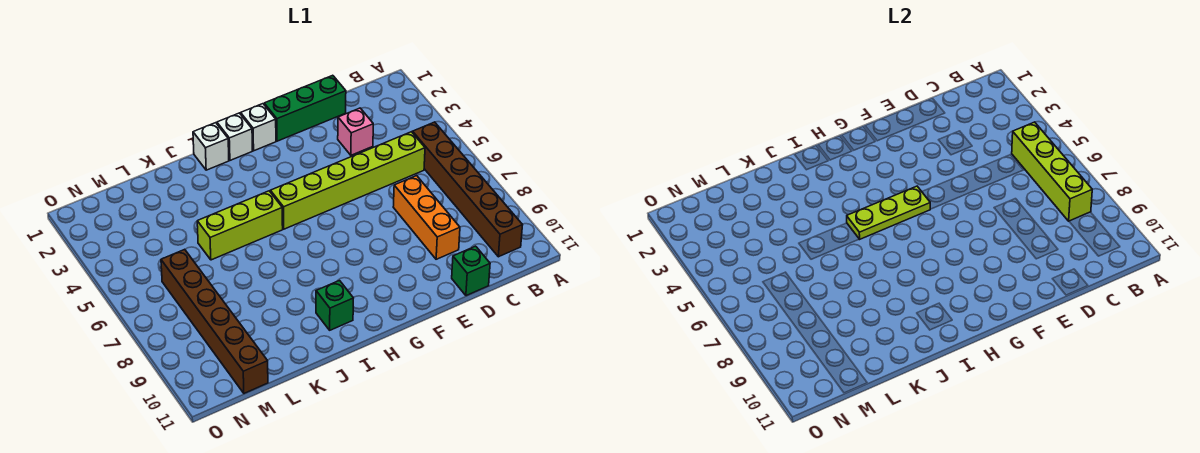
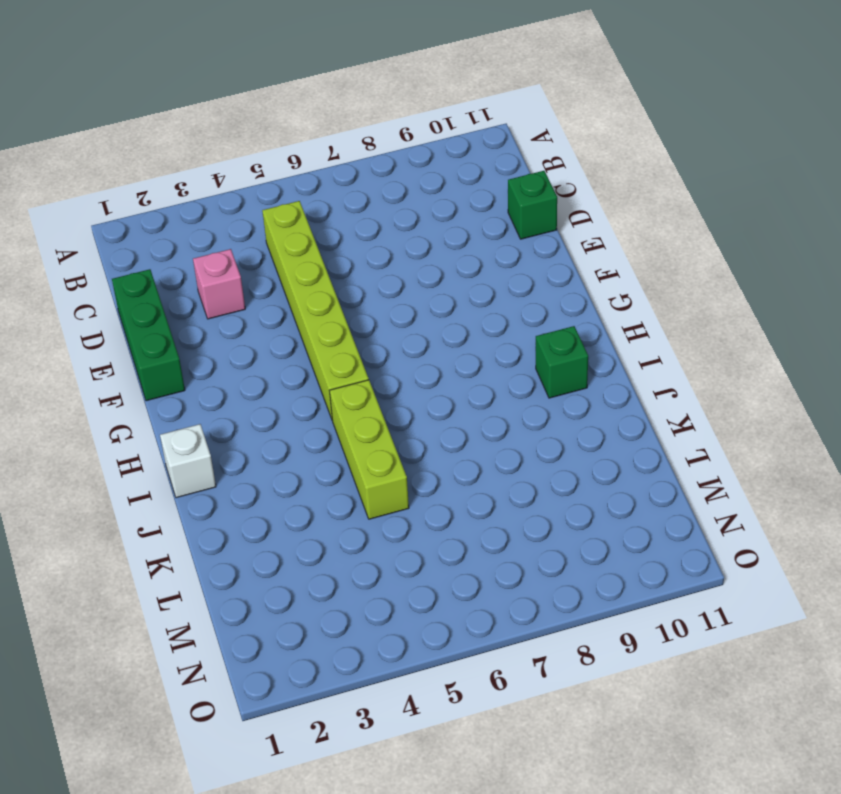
none -> brown brick B5:B10 level 1
none -> orange brick D7:D9 level 1
none -> white brick G1 level 1

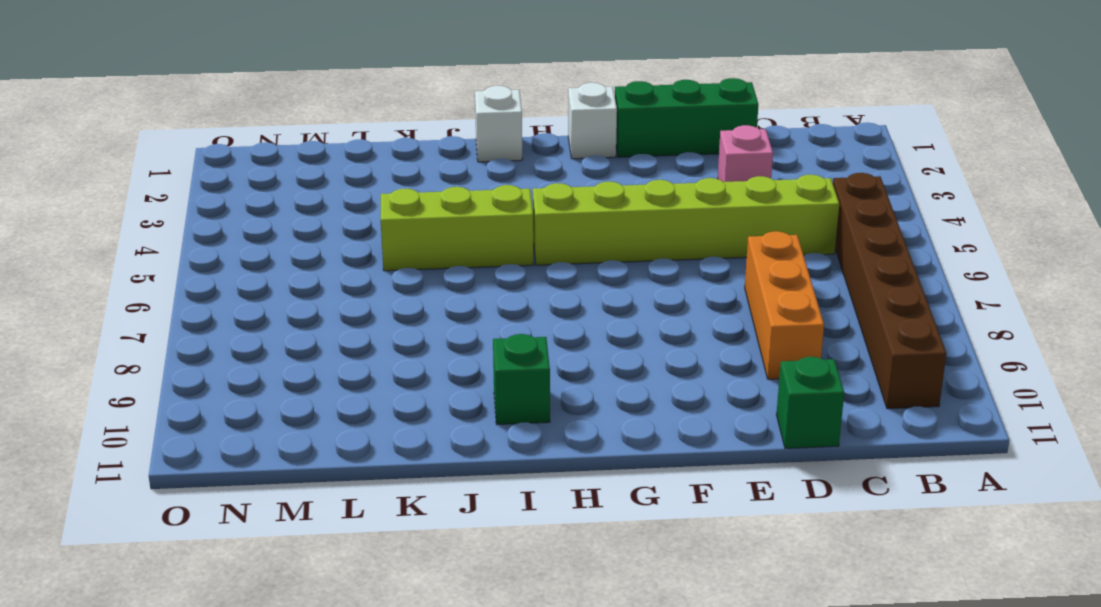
none -> white brick H1 level 1
none -> brown brick M6:M11 level 1
none -> lime brick B5:B8 level 2

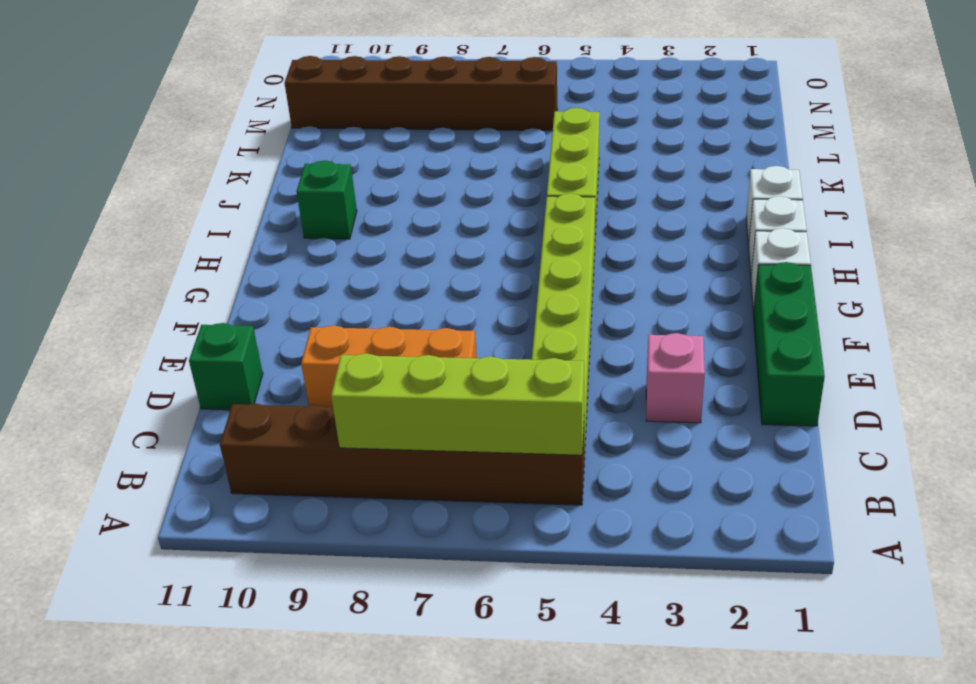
none -> lime plate G5:I5 level 2

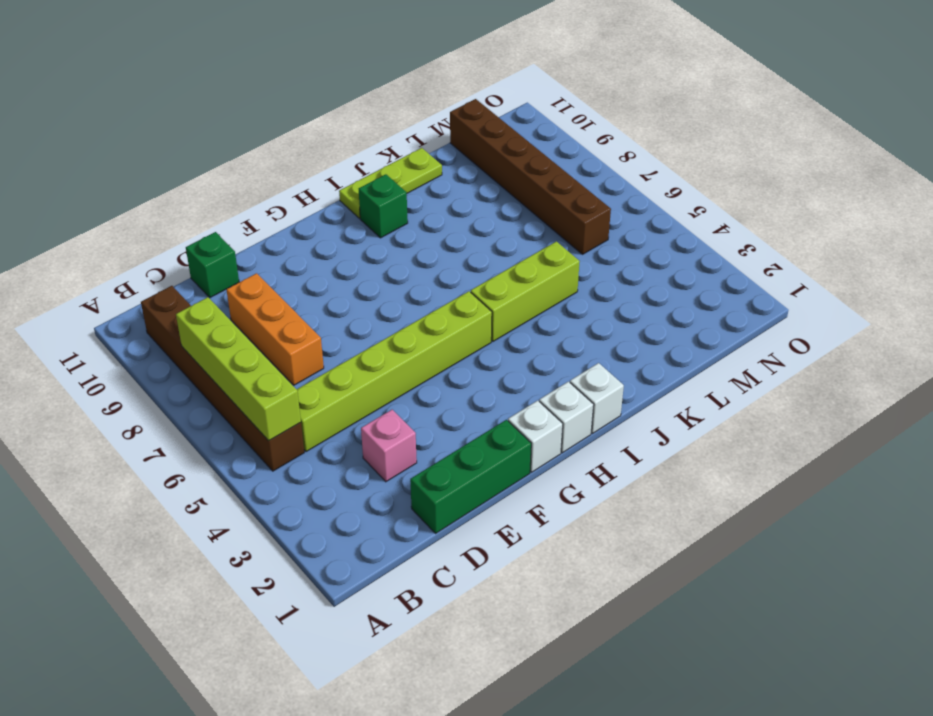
lime plate I11:K11 level 1 -> lime plate G5:I5 level 2

